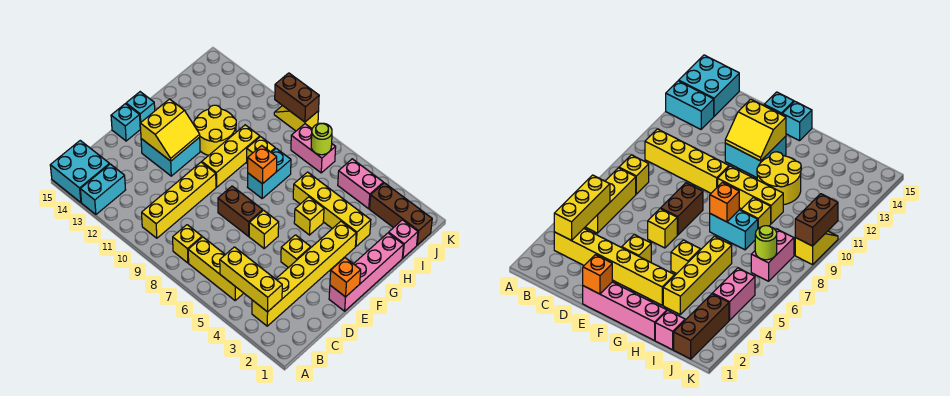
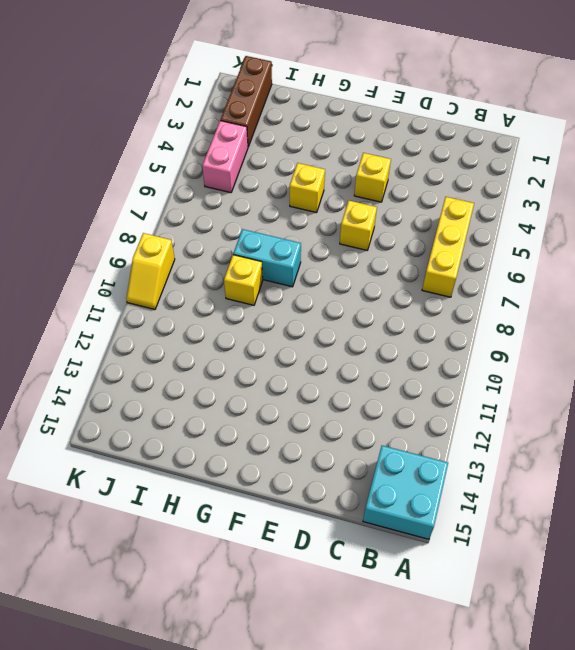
none -> cyan brick A13:B13 level 1
none -> yellow brick B3:G3 level 1
none -> yellow brick B8 level 1
none -> yellow brick B10:E10 level 1

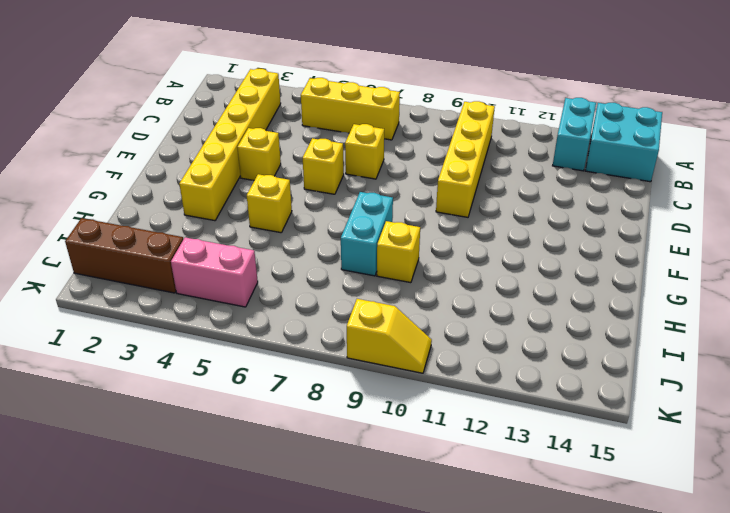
yellow brick D7 level 1 -> yellow brick B8 level 1
none -> pink brick E1:H1 level 1
none -> brown brick E7:E8 level 1
none -> cyan brick E12:F13 level 1
none -> cyan brick E15 level 1

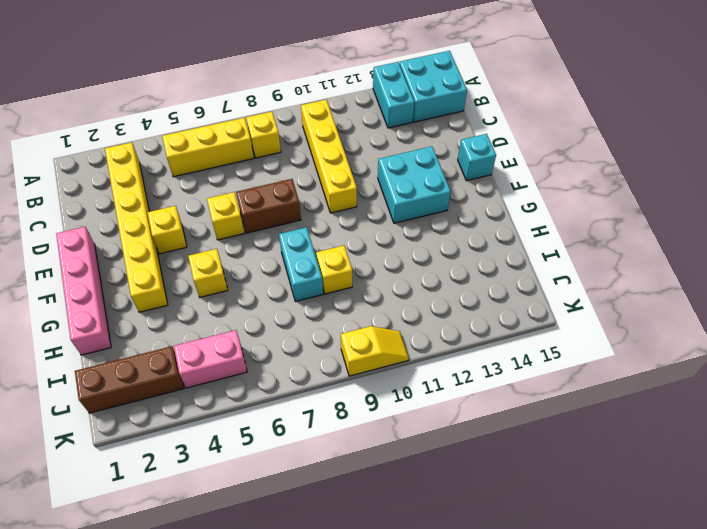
none -> yellow brick F10:H10 level 1
none -> cyan brick F15 level 1
none -> yellow round brick G11:H12 level 1
none -> yellow brick H3:H6 level 1

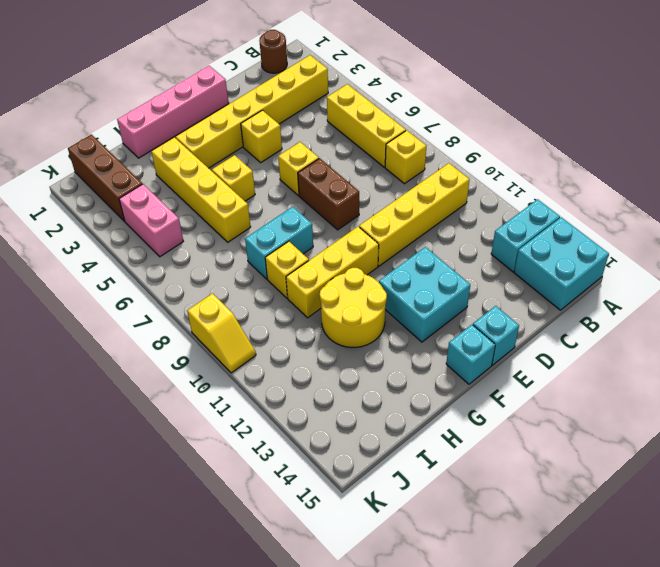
brown round brick B1 level 1 -> none
none -> pink brick I1 level 1
none -> pink brick J7:J8 level 1
none -> yellow brick B3:B5 level 2
none -> orange brick E1 level 2

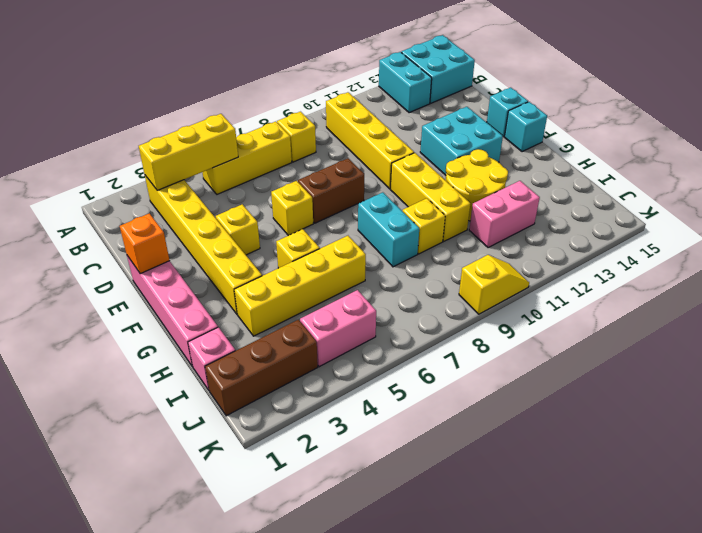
pink brick I11:I12 level 1 -> pink brick J7:J8 level 1
none -> yellow slope E12:F13 level 2 top 13
none -> orange brick G8 level 2
none -> lime round brick J7 level 2
none -> brown brick K9:K10 level 2

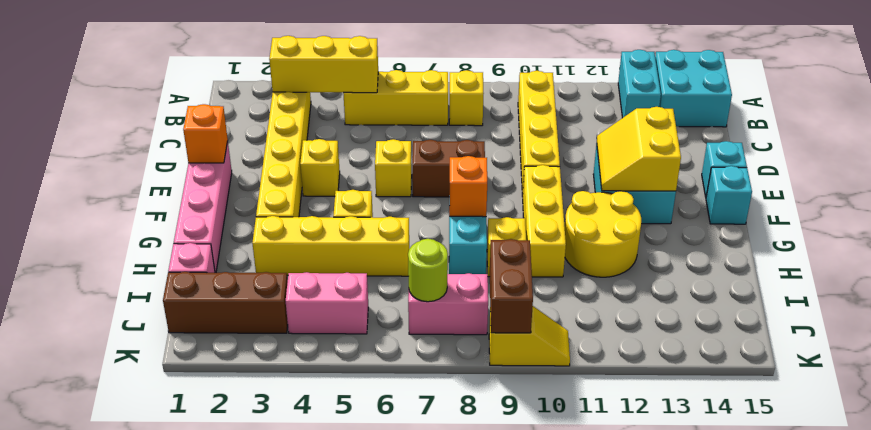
brown brick J9:K9 level 2 -> brown brick K9:K10 level 2

